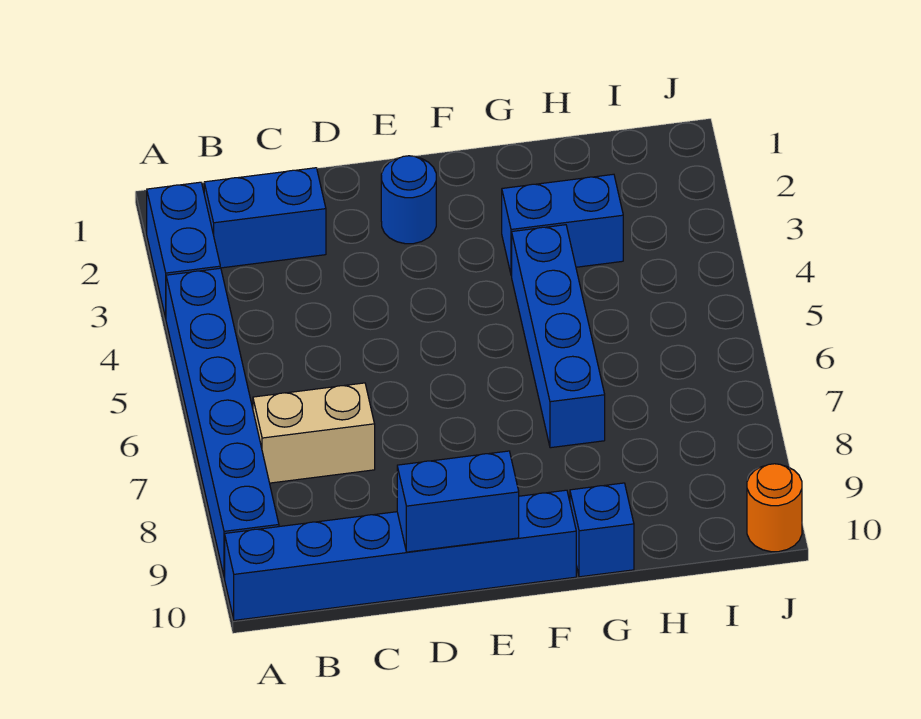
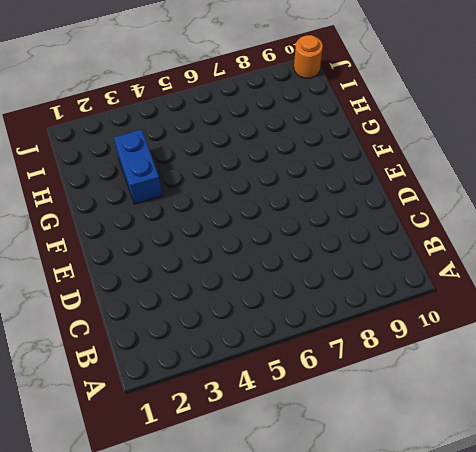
none -> blue brick A2:A3 level 1
none -> blue brick A4:A9 level 1

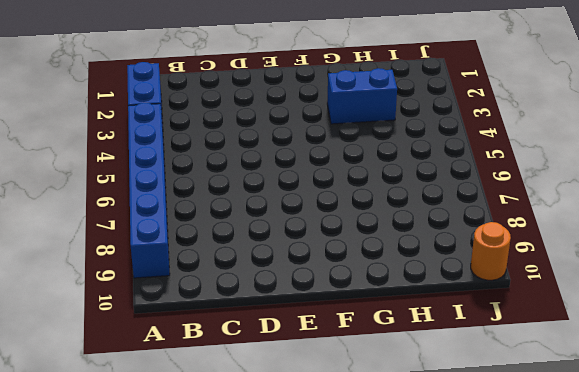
none -> blue brick A10:F10 level 1
none -> blue brick B2:C2 level 1

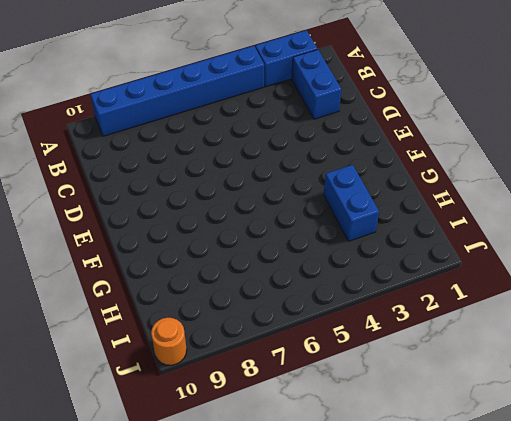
none -> blue brick A10:F10 level 1
none -> tan brick B7:C7 level 1

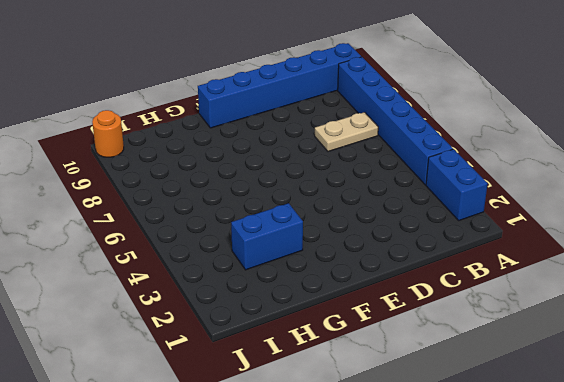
tan plate B7:C7 level 1 -> tan brick B7:C7 level 1
none -> blue brick B2:C2 level 1
none -> blue round brick E2 level 1

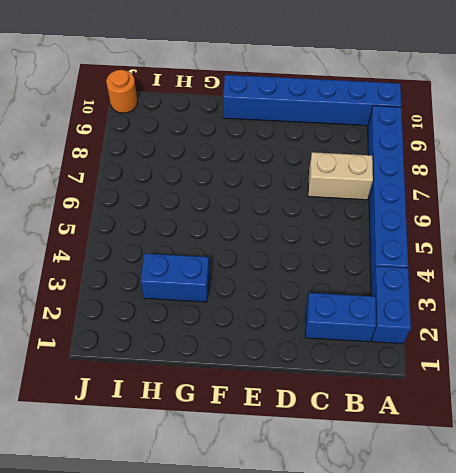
none -> blue round brick E2 level 1
none -> blue brick G4:G7 level 1

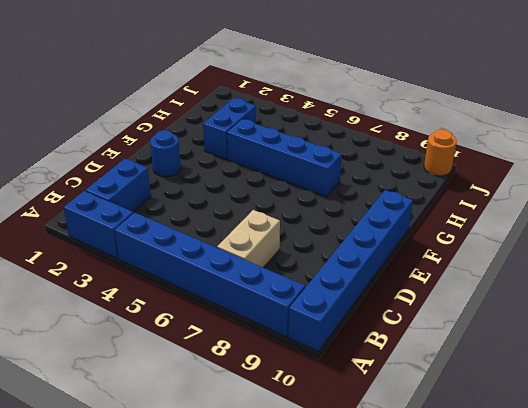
none -> blue brick G10 level 1
none -> blue brick D10:E10 level 2

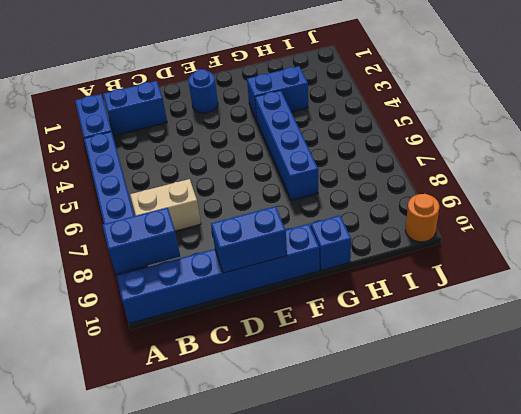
blue brick A9:B9 level 2 -> none

